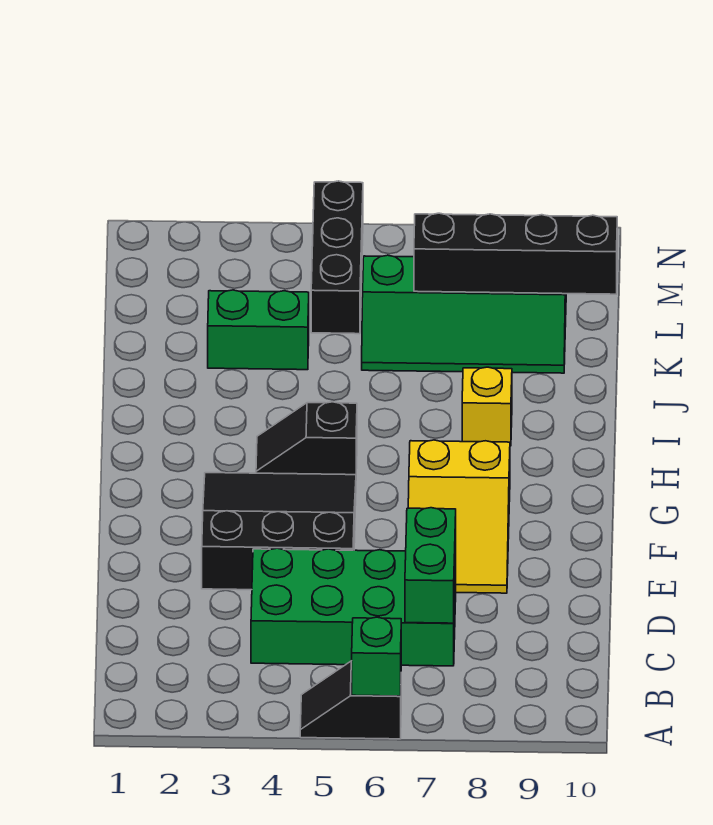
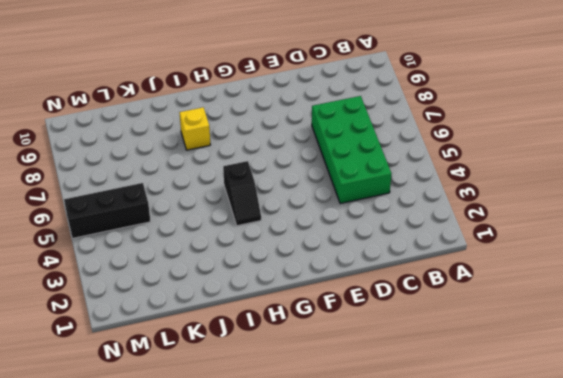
none -> black slope A5:A6 level 1 top 6
none -> black slope E3:G5 level 1 top E
none -> yellow slope E7:G8 level 1 top G

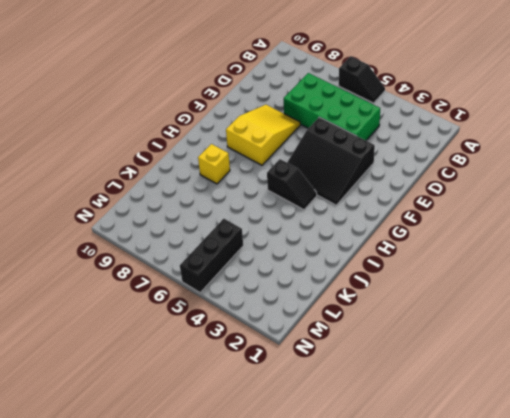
none -> green brick K3:K4 level 1
none -> green slope K6:L9 level 1 top L
none -> green brick A6 level 2

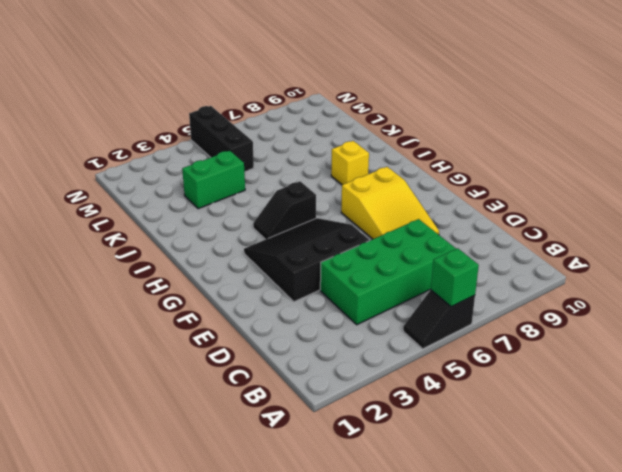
none -> green slope K6:L9 level 1 top L
none -> green brick C7:D7 level 2
none -> black brick L7:L10 level 2

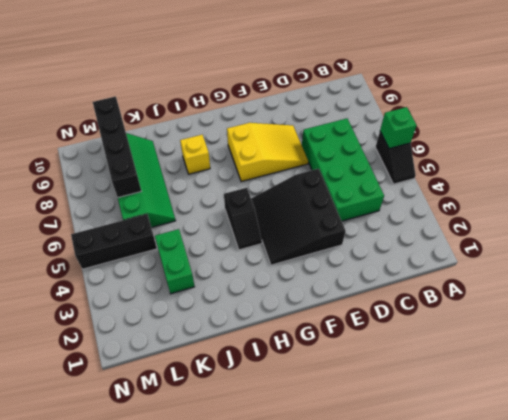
none -> green brick C7:D7 level 2

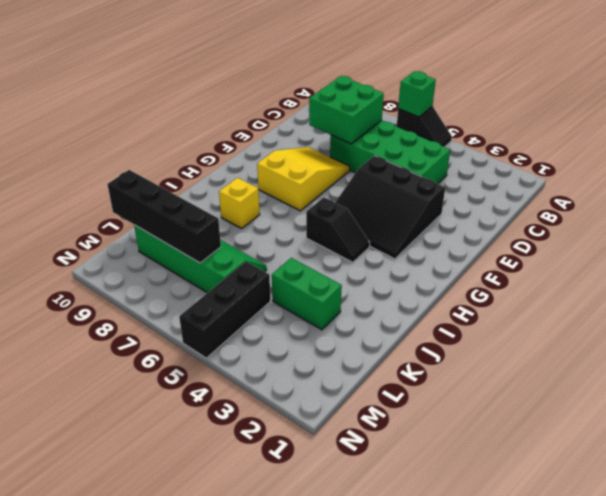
green brick C7:D8 level 2 -> green brick C7:D7 level 2

